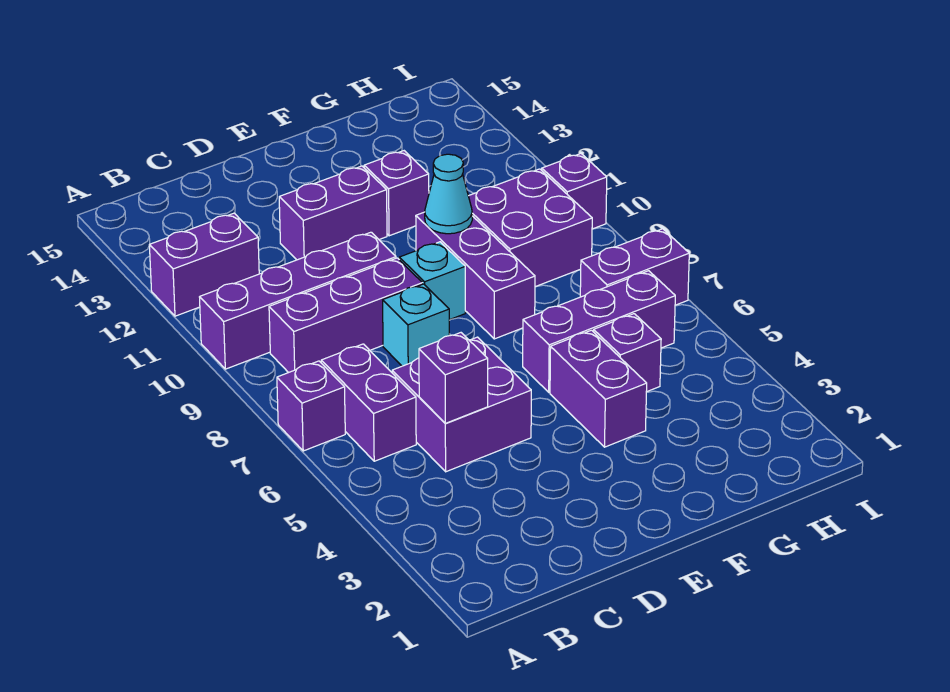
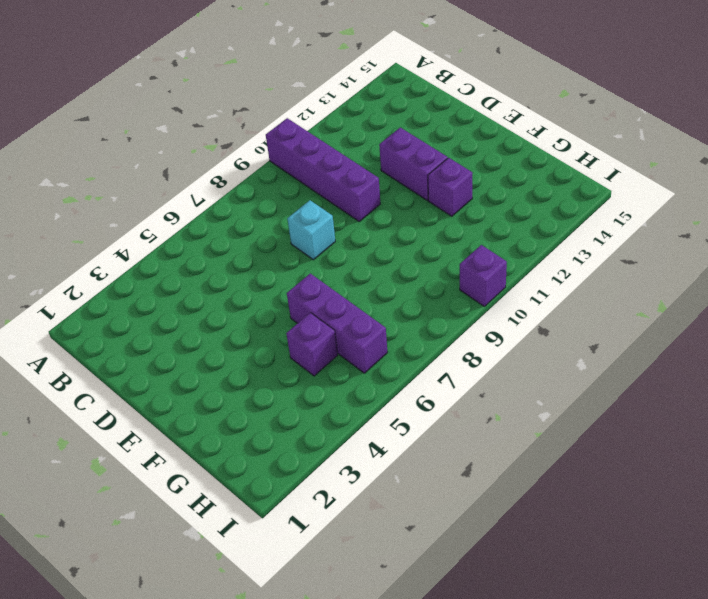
none -> purple brick A7 level 1
none -> purple brick A12:B12 level 1
none -> purple brick B6:B7 level 1

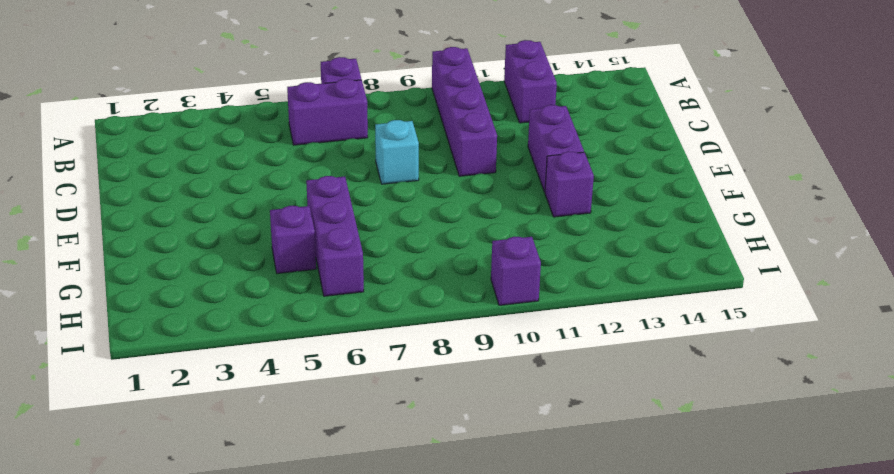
none -> purple brick B9:D9 level 1
none -> purple brick C5:D6 level 1
none -> cyan brick E9 level 1

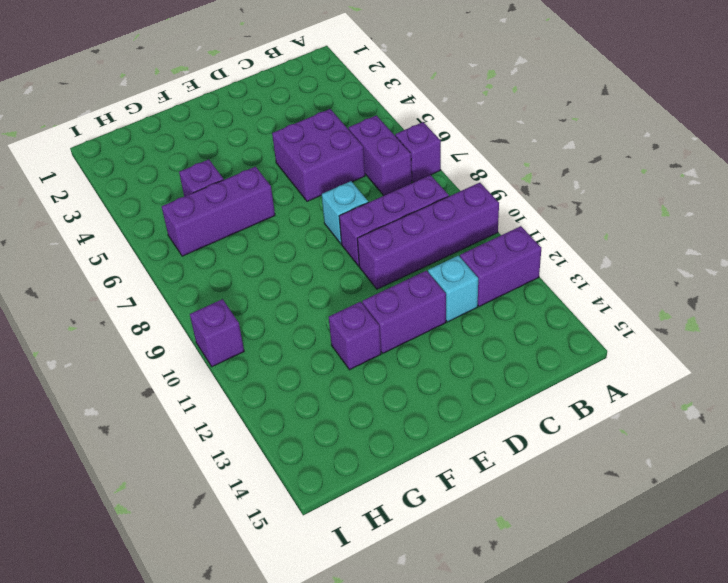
cyan brick C12 level 1 -> cyan brick E9 level 1
none -> purple brick F4:F5 level 1
none -> purple brick F8:F10 level 1
none -> purple brick G9:H10 level 1

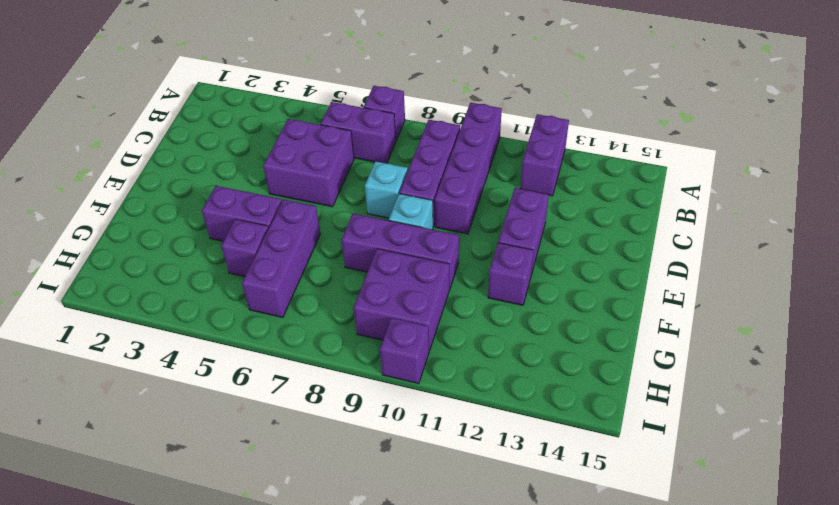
none -> purple brick H7:I7 level 1
none -> purple brick C5 level 2
none -> cyan cone F10 level 2

